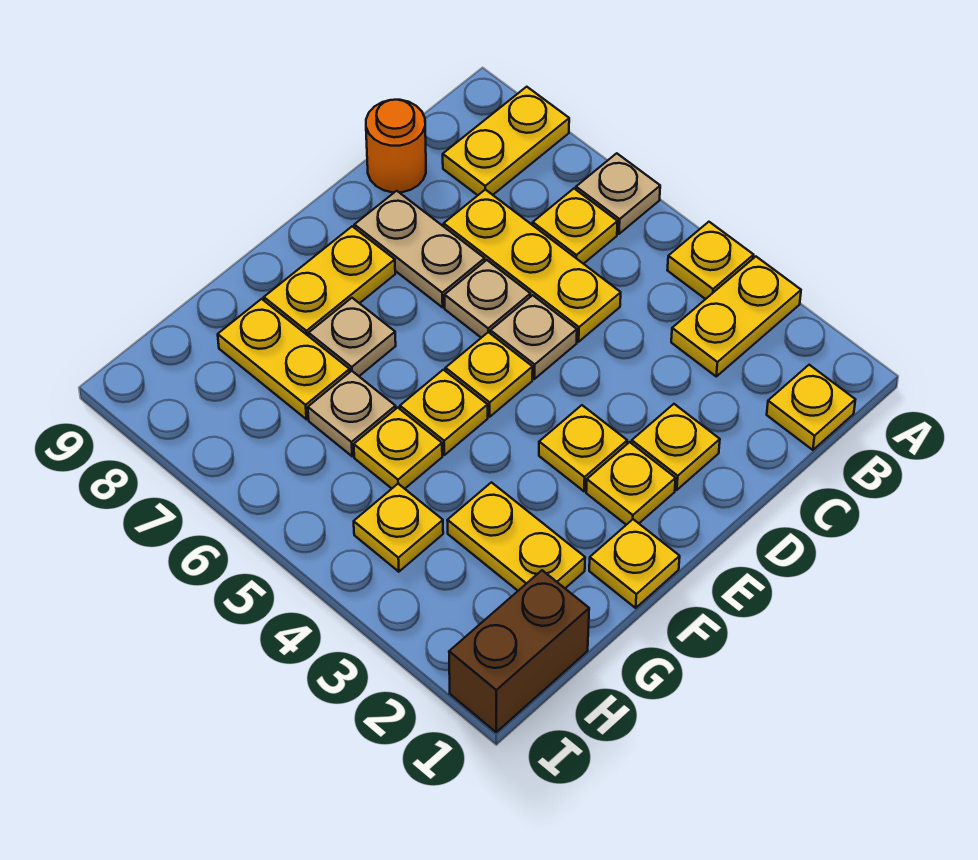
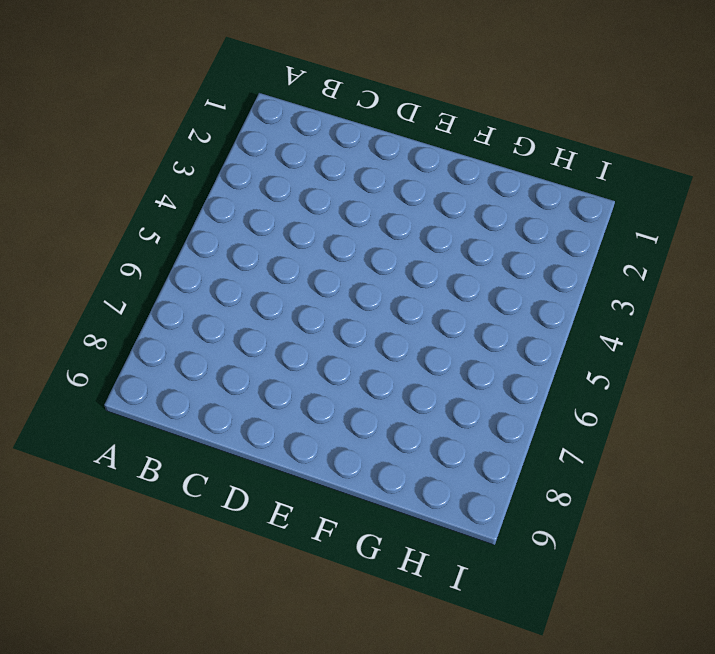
none -> yellow plate A3:B3 level 1
none -> yellow plate A4 level 1
none -> tan plate A6 level 1

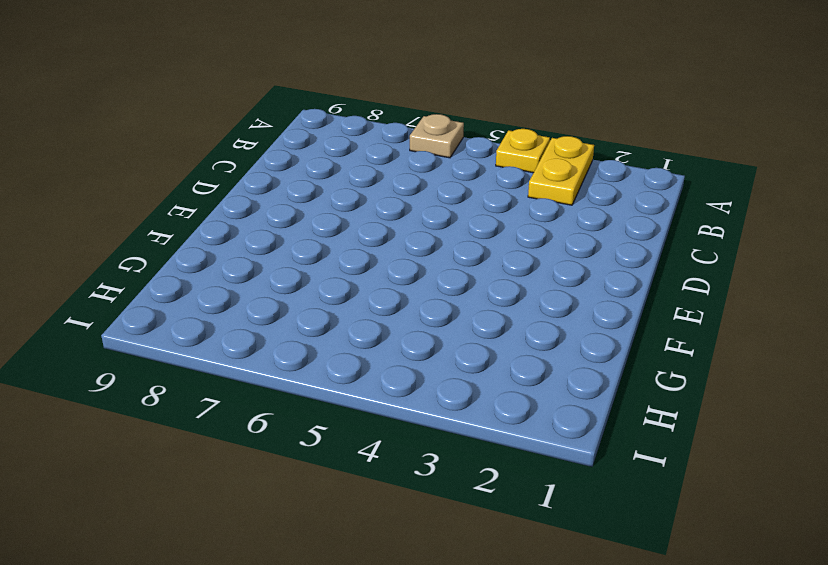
none -> yellow plate A8:B8 level 1
none -> yellow plate B1 level 1
none -> yellow plate B6 level 1

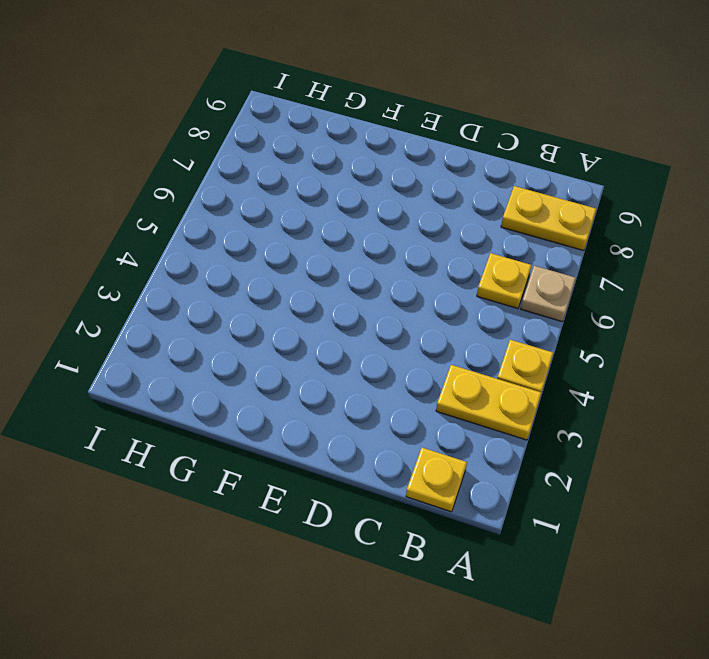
none -> yellow plate C5:C7 level 1
none -> orange round brick C9 level 1
none -> yellow plate D2 level 1

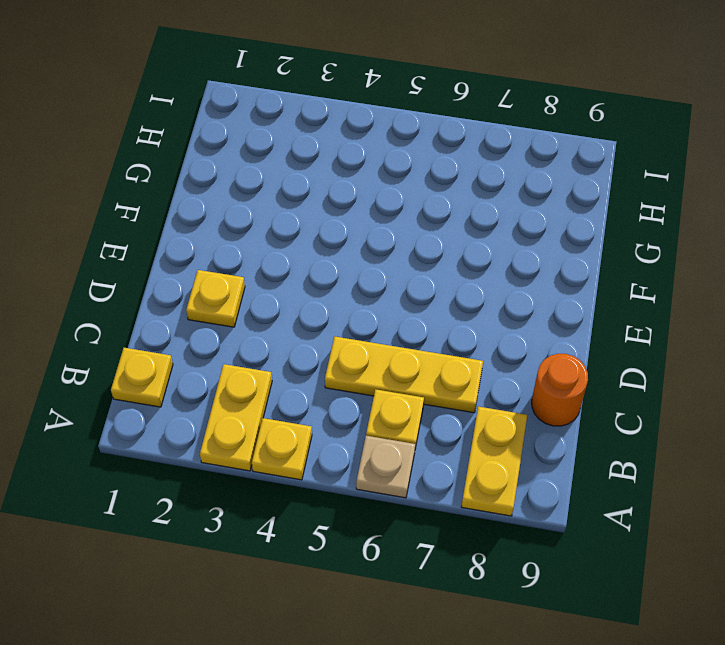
none -> tan plate D5 level 1
none -> tan plate D6 level 1
none -> tan plate D7:D8 level 1

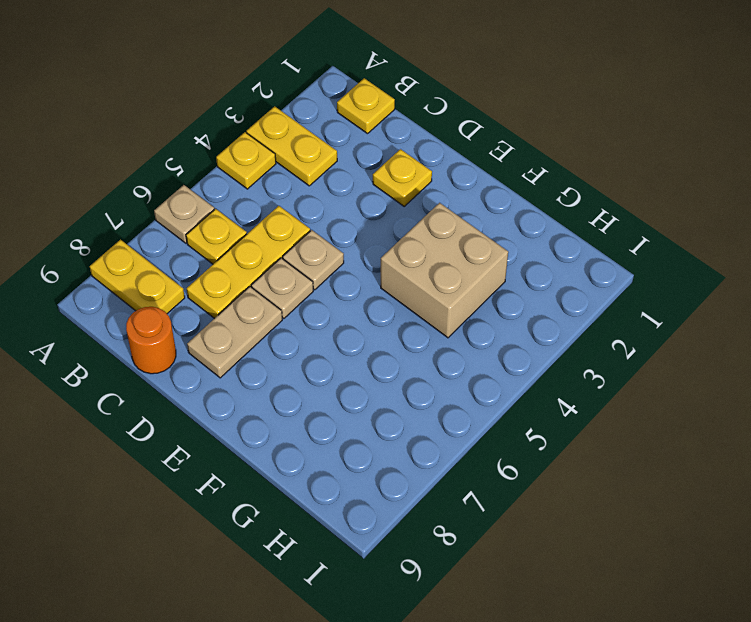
tan brick F3:G4 level 1 -> yellow plate G2:G3 level 1
none -> yellow plate E2 level 1
none -> yellow plate E3 level 1
none -> yellow plate E5 level 1

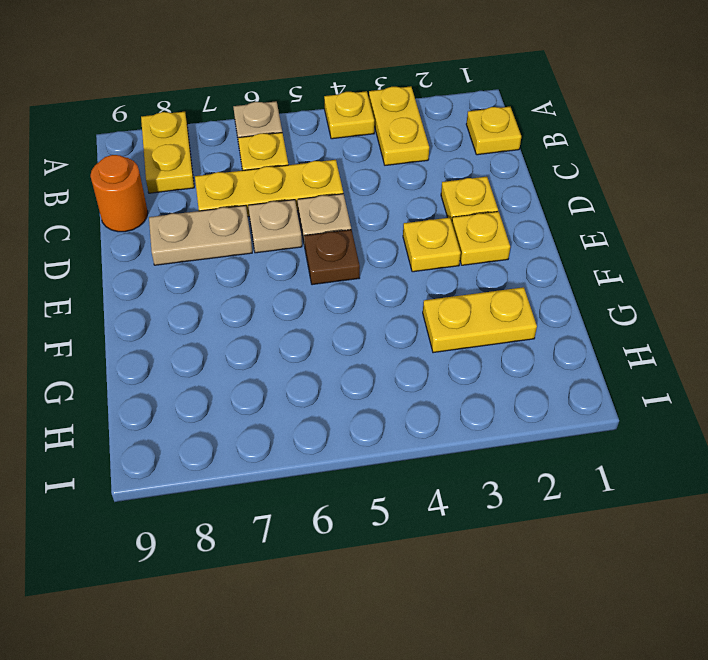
brown plate E5 level 1 -> yellow plate E5 level 1
none -> yellow plate E8:F8 level 1
none -> yellow plate F1 level 1
none -> yellow plate F5 level 1

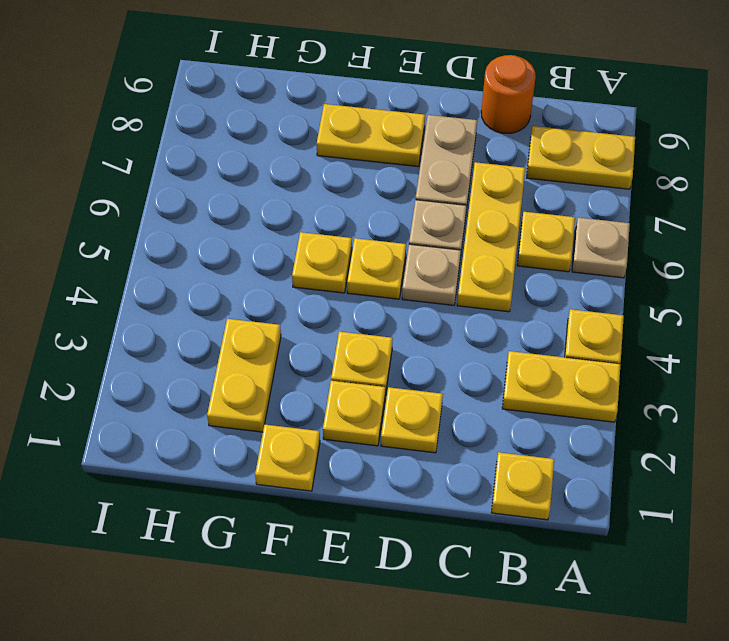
none -> tan plate F7 level 1
none -> yellow plate G5 level 1
none -> tan plate G6 level 1

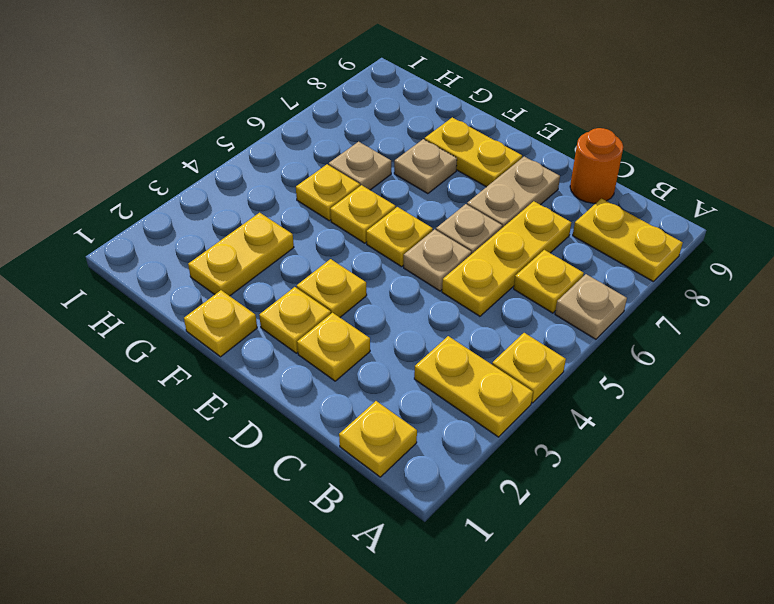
none -> yellow plate G7:G8 level 1
none -> brown brick H1:I1 level 1
none -> yellow plate H4 level 1

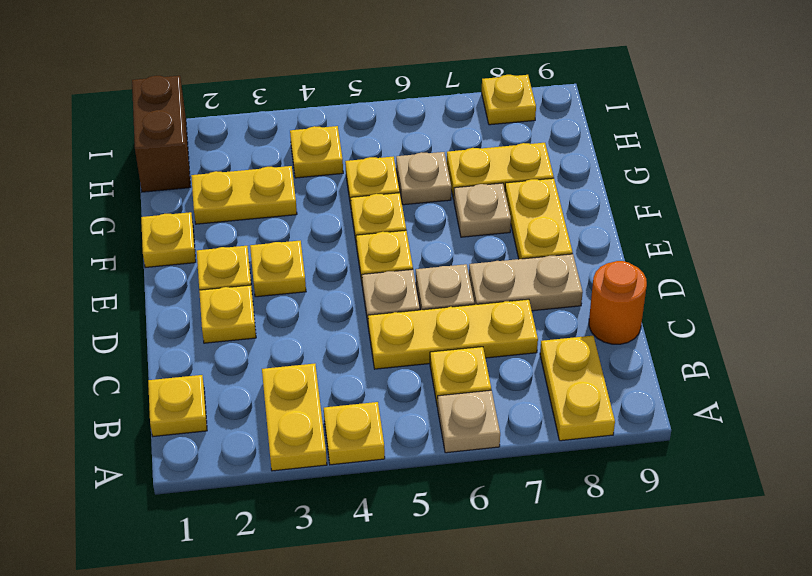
yellow plate I8 level 1 -> none

